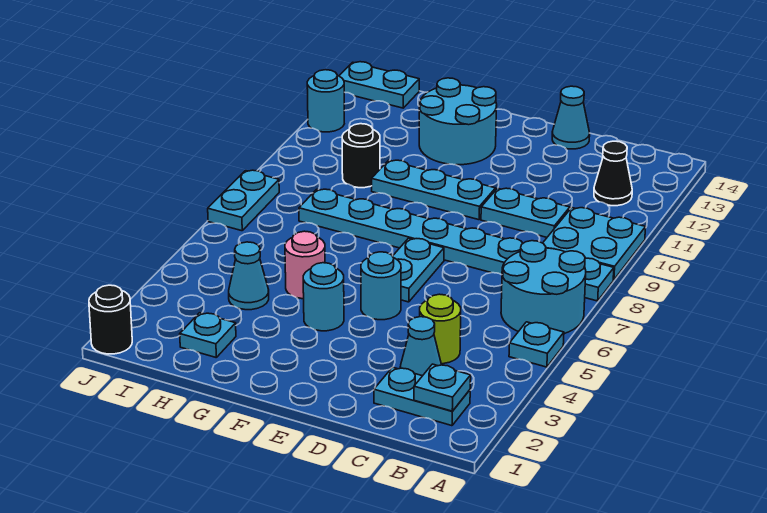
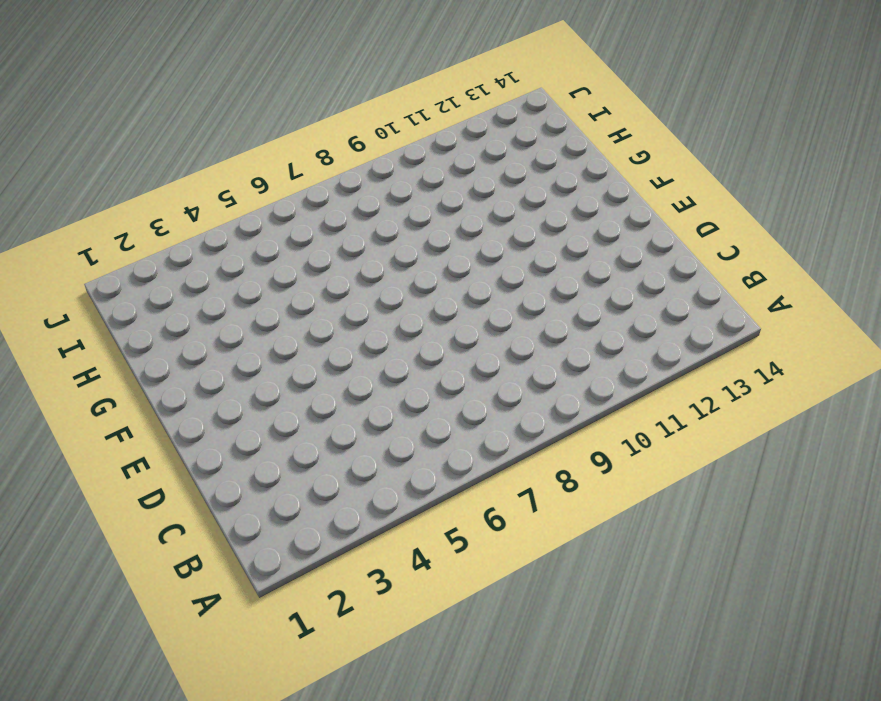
none -> cyan plate A5 level 1
none -> cyan round brick A6:B7 level 1
none -> cyan plate A8:H8 level 1

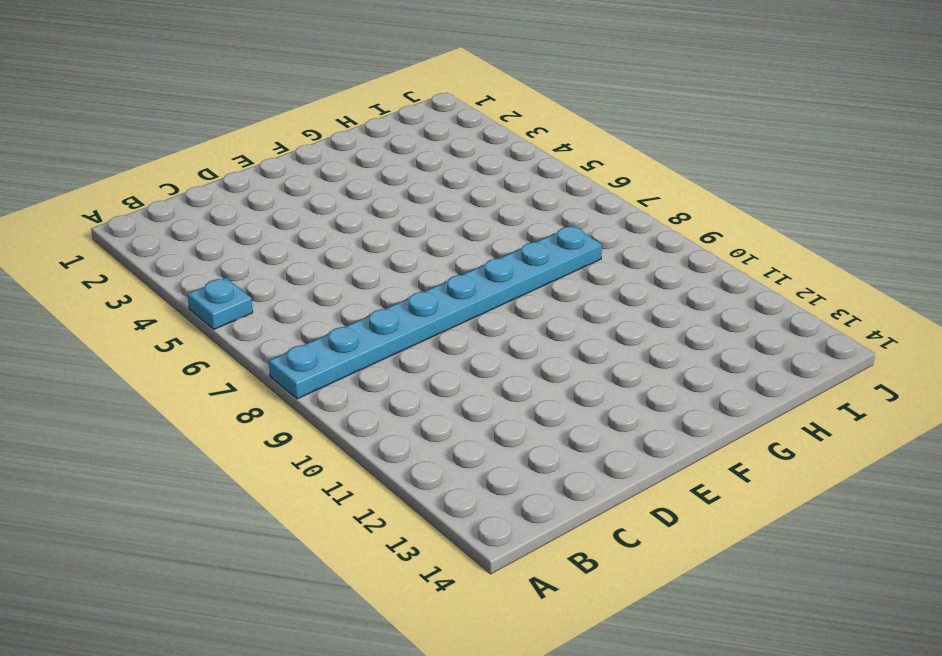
none -> cyan round brick A6:B7 level 1
none -> cyan plate A9:B10 level 1
none -> cyan plate B2:C2 level 1

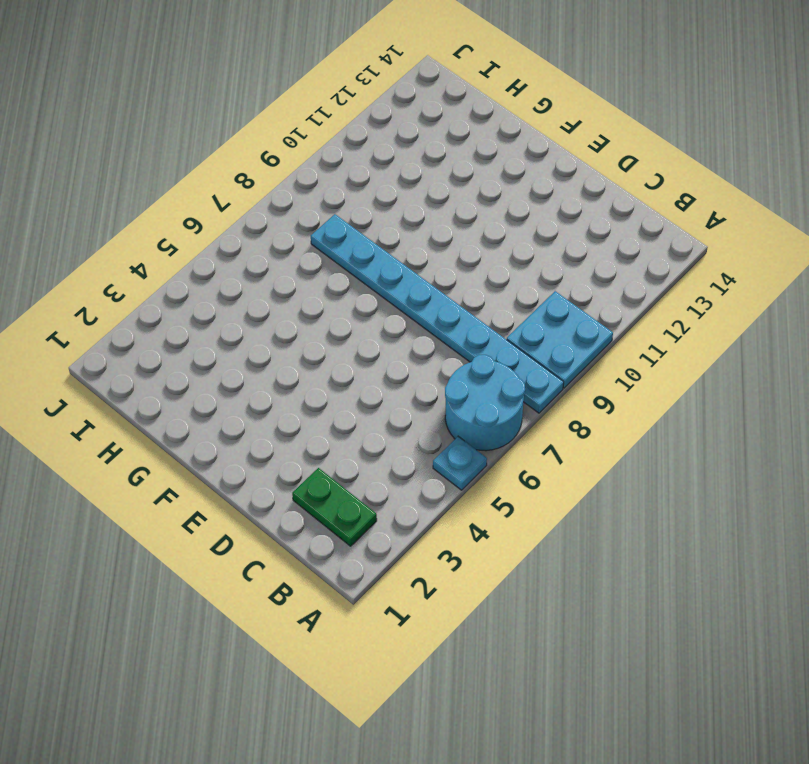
green plate B2:C2 level 1 -> cyan plate B2:C2 level 1
none -> black cone B12 level 1
none -> cyan cone C3 level 1
none -> lime round brick C4 level 1

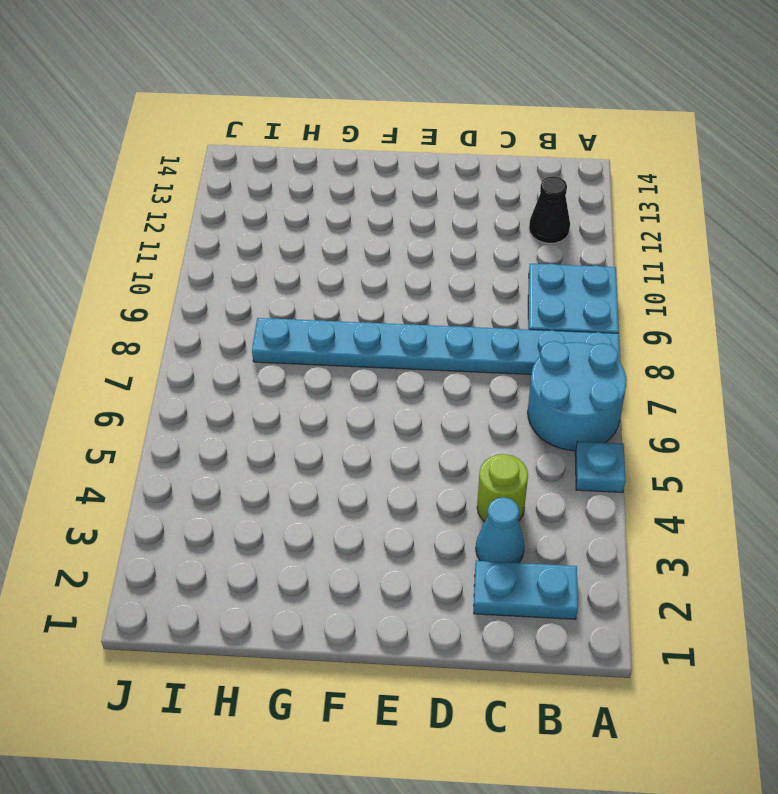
none -> cyan plate C10:D10 level 1
none -> cyan cone D14 level 1
none -> cyan round brick E5 level 1

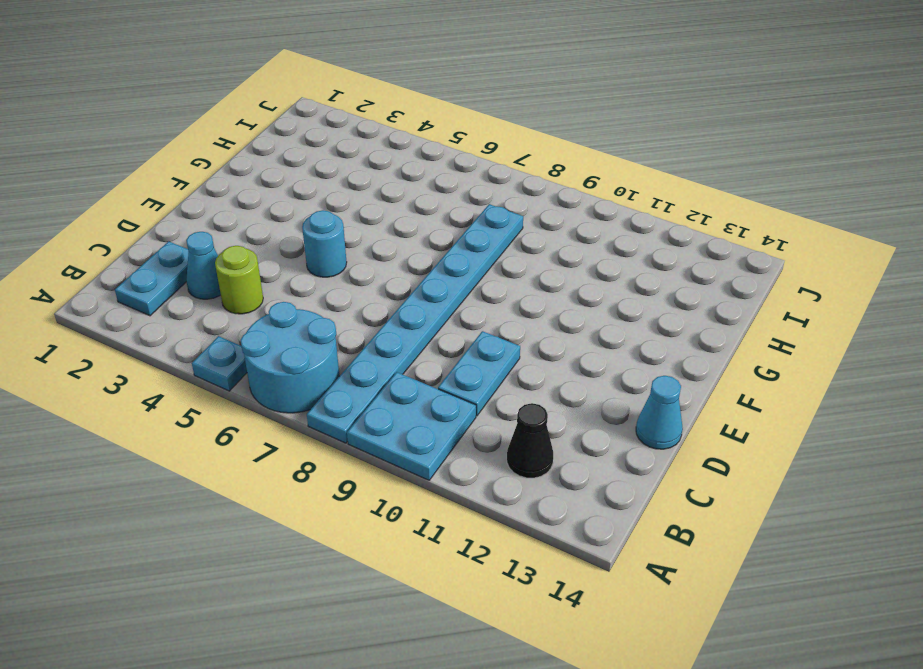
none -> cyan plate E6:E7 level 1
none -> cyan plate E10:G10 level 1
none -> cyan round brick F4 level 1

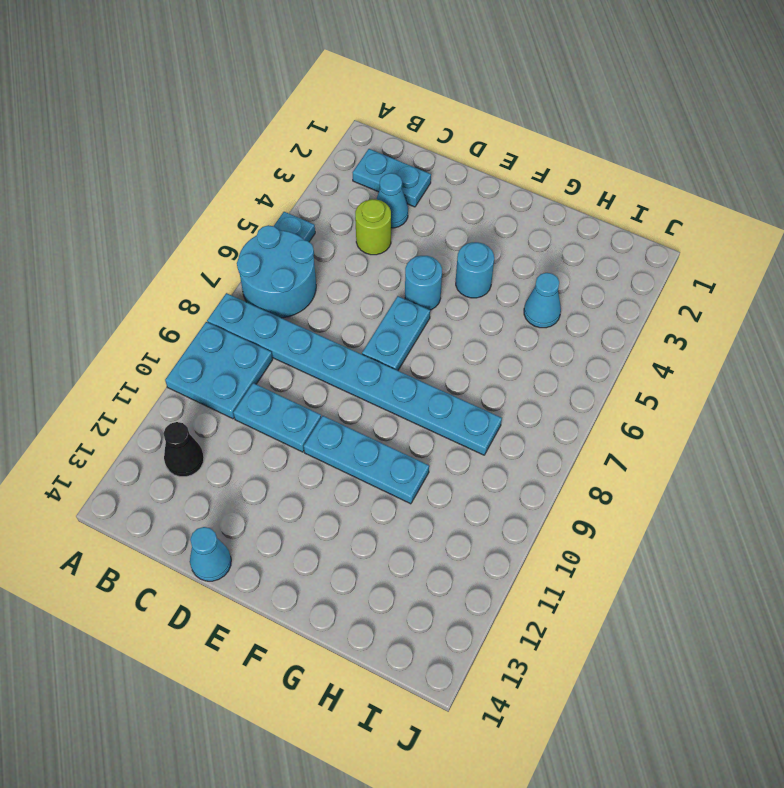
none -> cyan round brick F12:G13 level 1
none -> pink round brick G5 level 1
none -> cyan plate H2 level 1

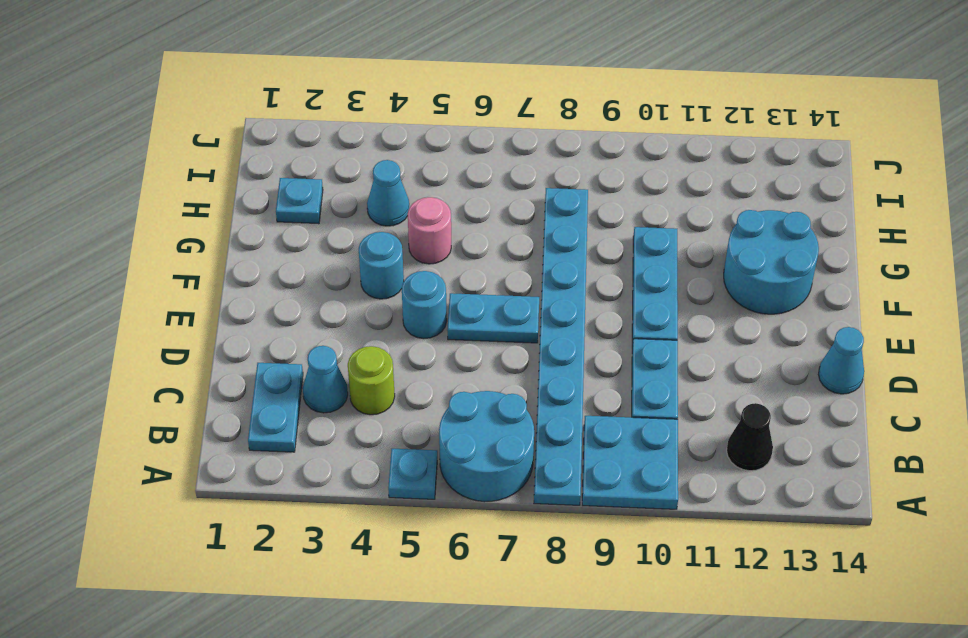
none -> black round brick H10 level 1
none -> cyan plate I14:J14 level 1
none -> black round brick J1 level 1

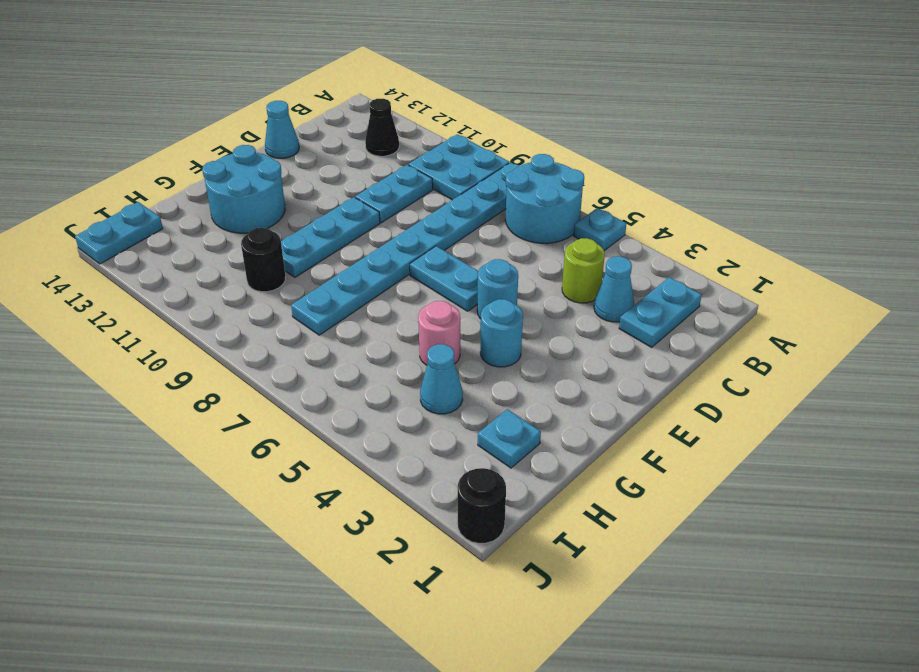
none -> cyan plate J7:J8 level 1
none -> cyan round brick J12 level 1
none -> cyan plate B2 level 2

